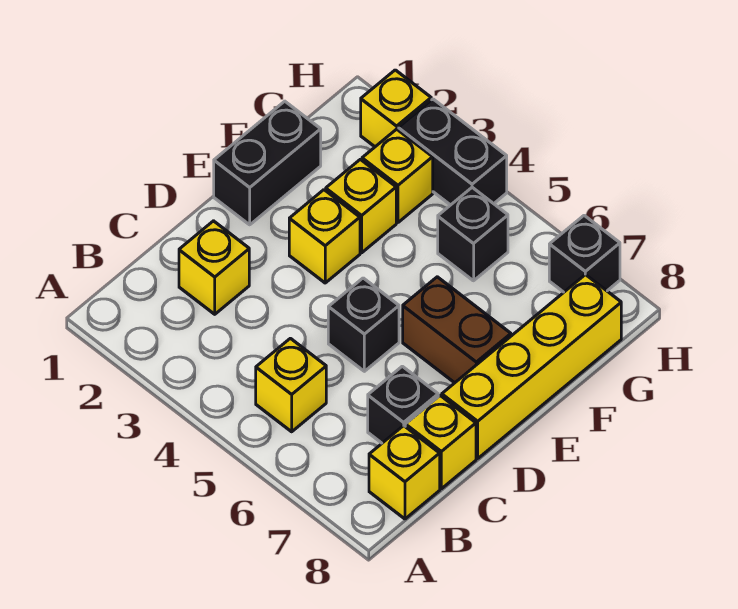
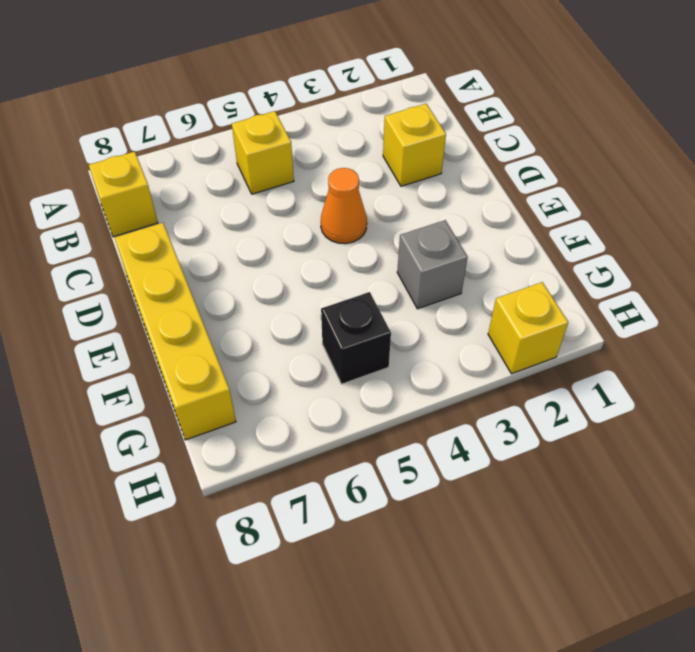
orange cone D4 level 1 -> none
grey brick F3 level 1 -> yellow brick F3 level 1
none -> black brick C7 level 1
none -> yellow brick C8 level 1
none -> black brick D5 level 1

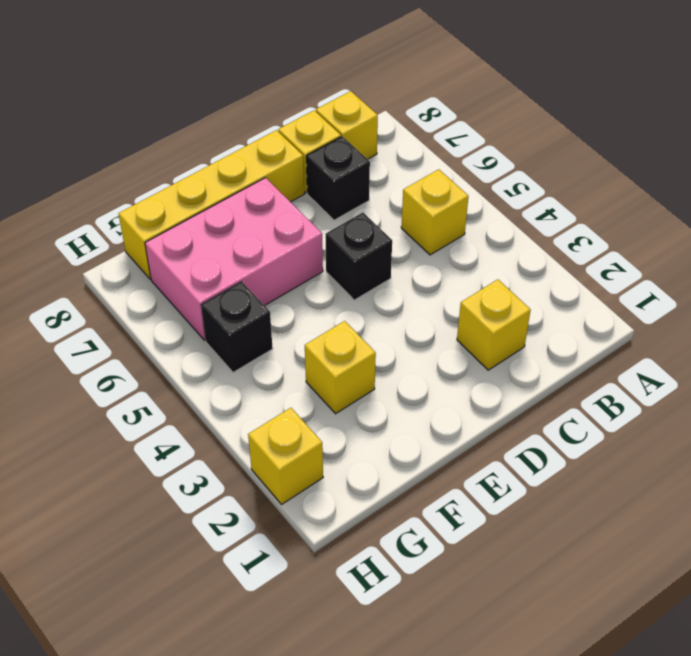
pink brick E6:G7 level 1 -> brown brick E6:E7 level 1
none -> black brick E1:F1 level 1
none -> yellow brick E3 level 1
none -> yellow brick G3 level 1

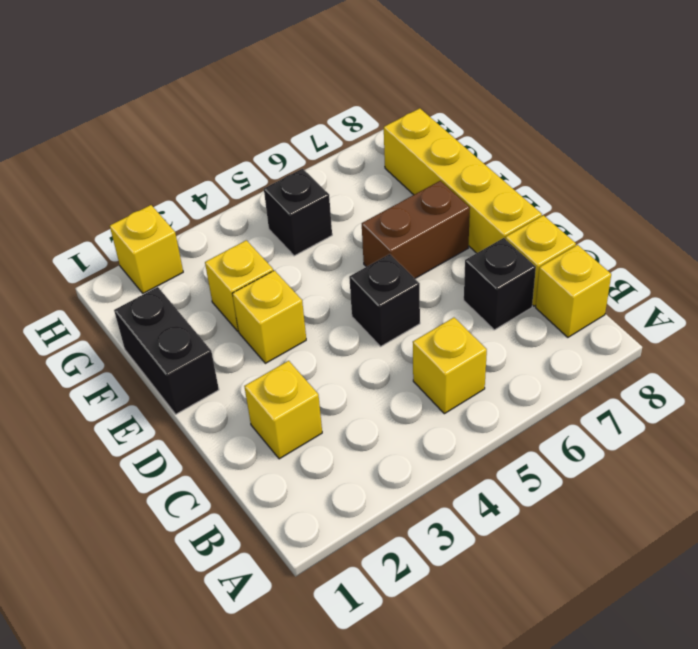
none -> yellow brick G3 level 1
none -> black brick H3:H4 level 1
none -> black brick H7 level 1

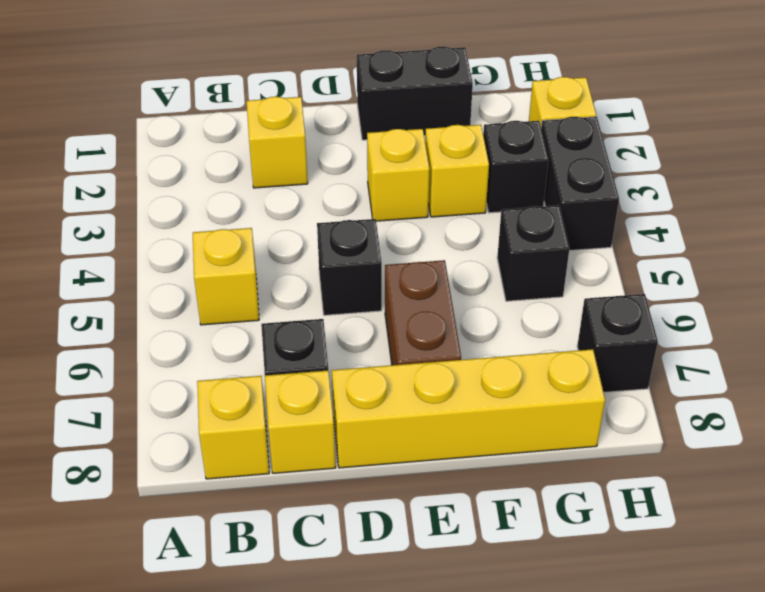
black brick G3 level 1 -> yellow brick G3 level 1

